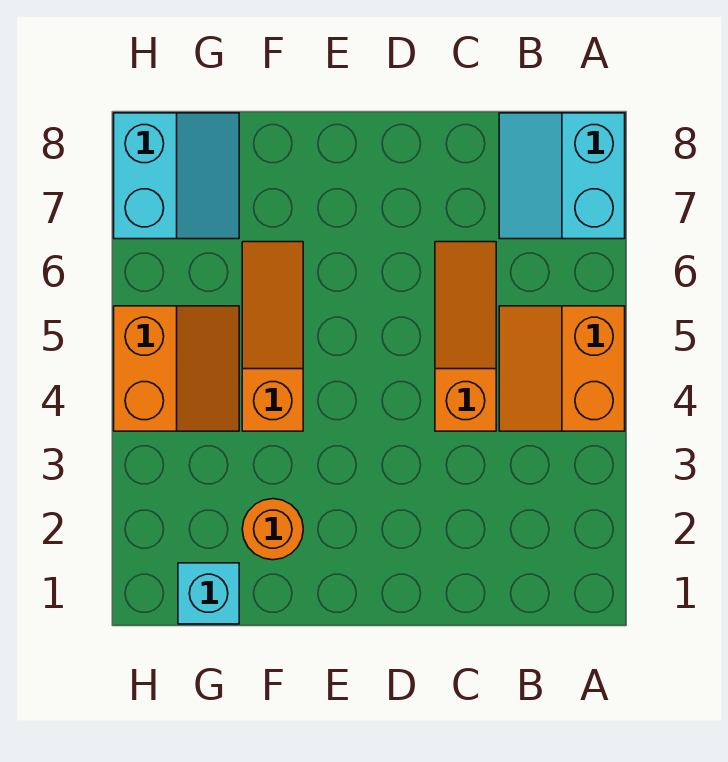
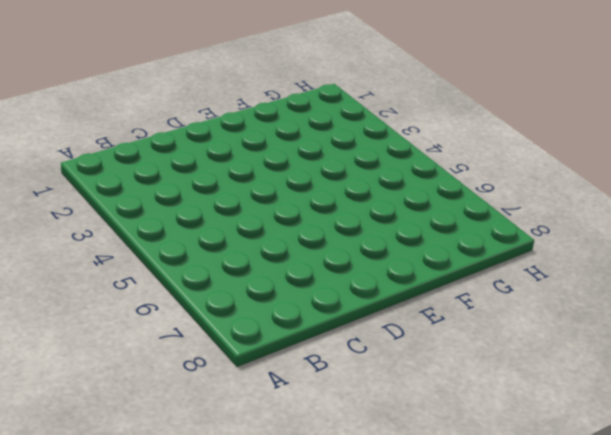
none -> orange slope A4:B5 level 1 top A
none -> cyan slope A7:B8 level 1 top A

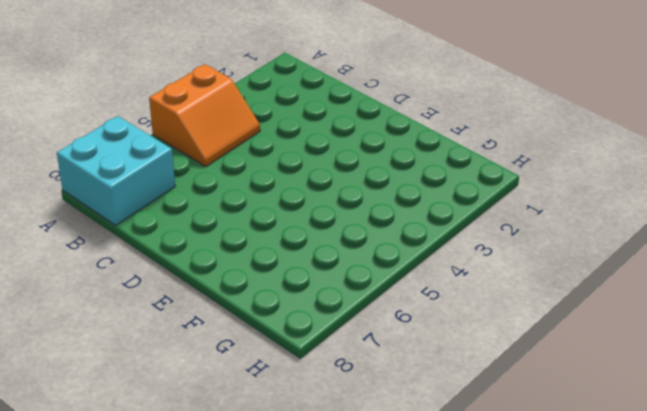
cyan brick A7:B8 level 1 -> cyan slope A7:B8 level 1 top A
none -> orange slope C4:C6 level 1 top 4
none -> orange round brick F2 level 1

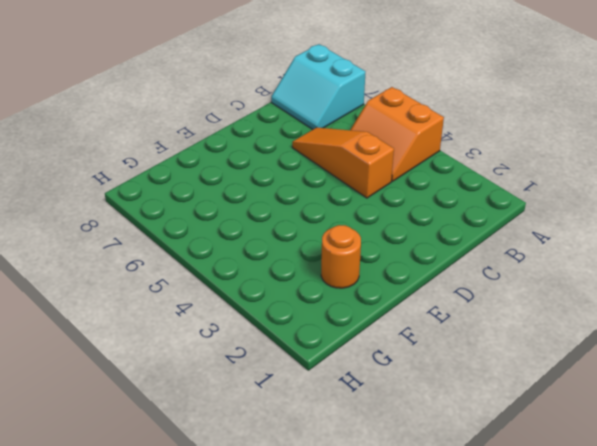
none -> orange slope F4:F6 level 1 top 4
none -> cyan brick G1 level 1

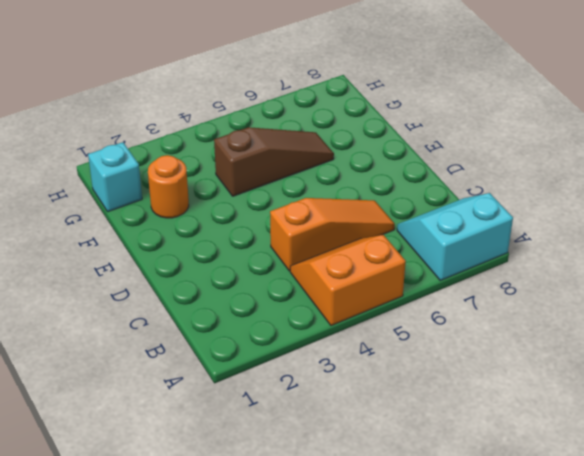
brown slope F4:F6 level 1 top 4 -> orange slope F4:F6 level 1 top 4
none -> orange slope G4:H5 level 1 top H
none -> cyan slope G7:H8 level 1 top H

